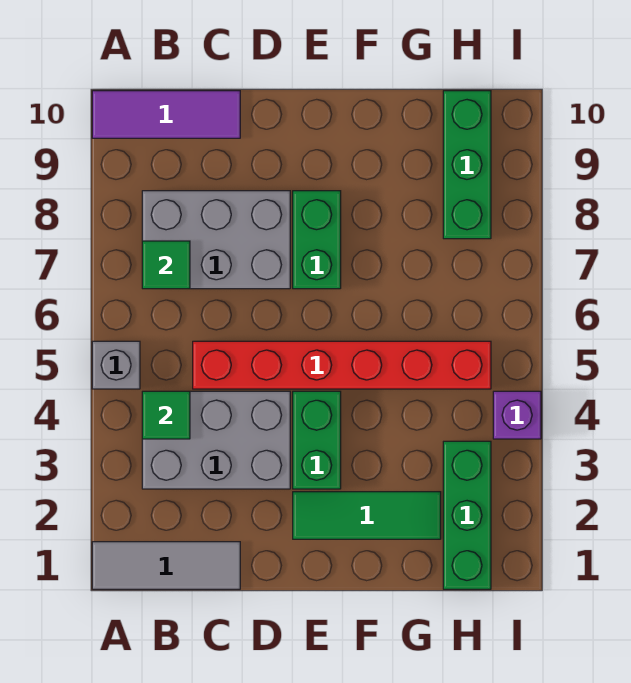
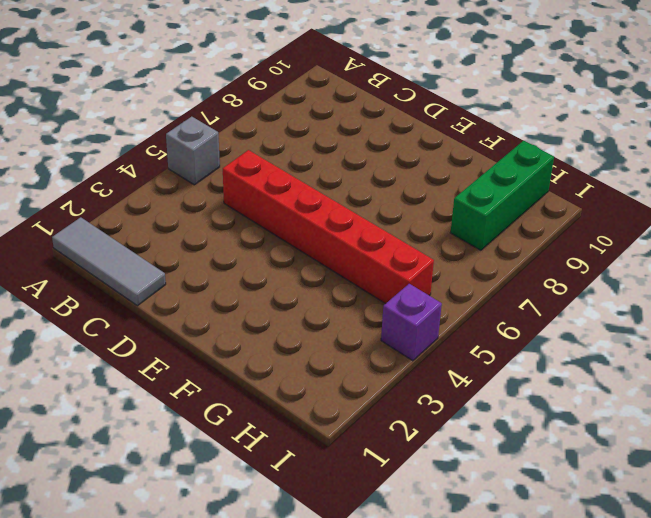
none -> purple tile A10:C10 level 1
none -> grey brick B3:D4 level 1
none -> grey brick B7:D8 level 1

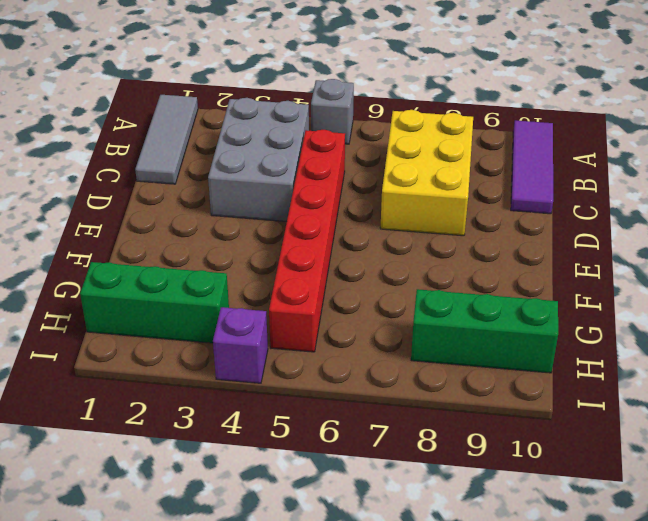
yellow brick B7:D8 level 1 -> grey brick B7:D8 level 1
none -> green tile E2:G2 level 1
none -> green brick E3:E4 level 1
none -> green brick E7:E8 level 1

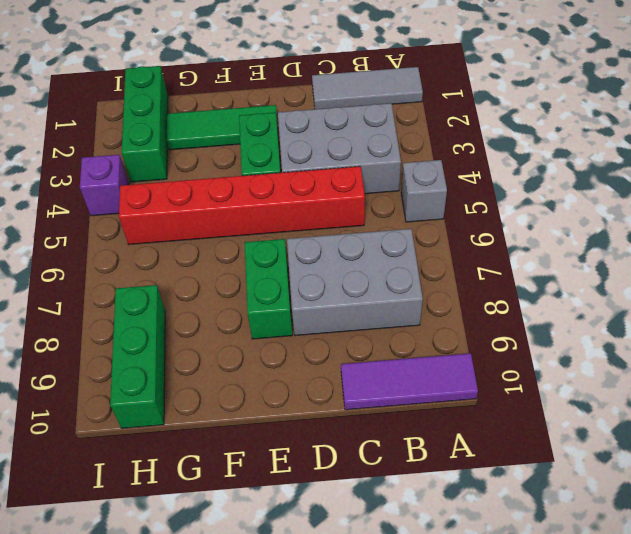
none -> green tile B4 level 2
none -> green tile B7 level 2

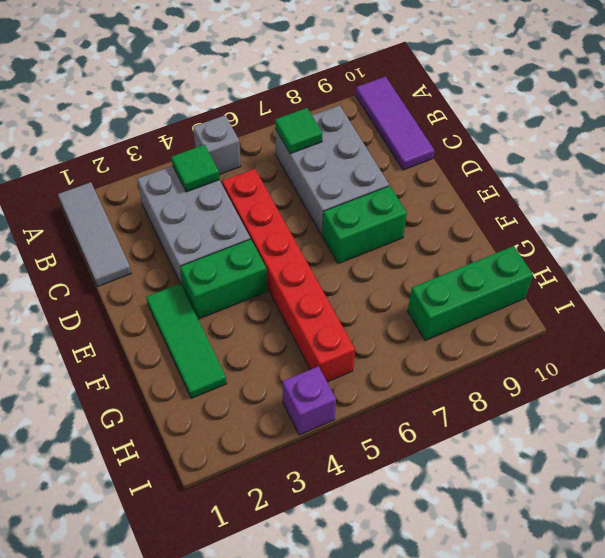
none -> green brick H1:H3 level 1

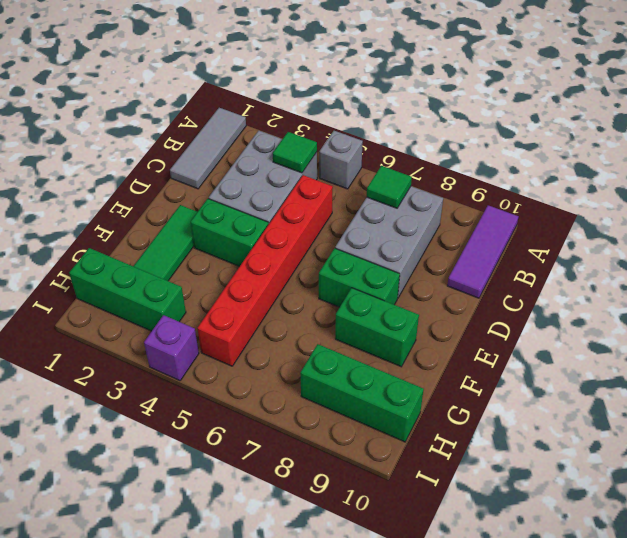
green brick F8:F9 level 1 -> none

